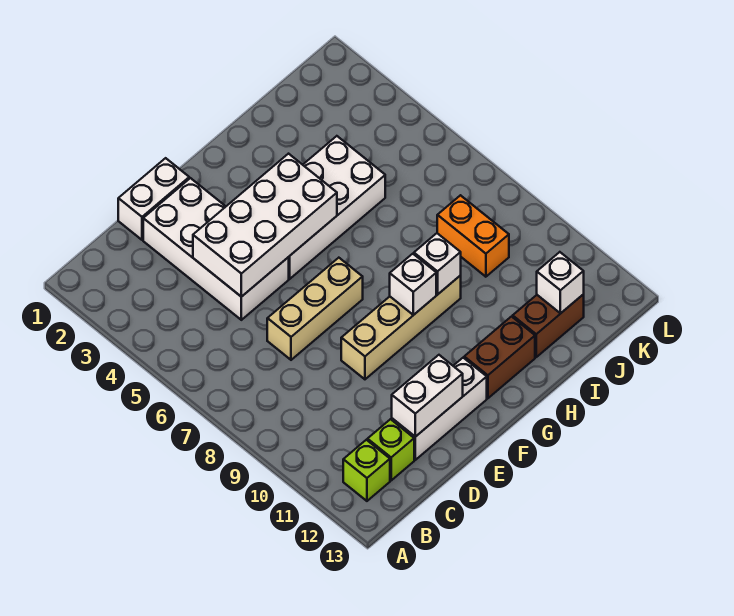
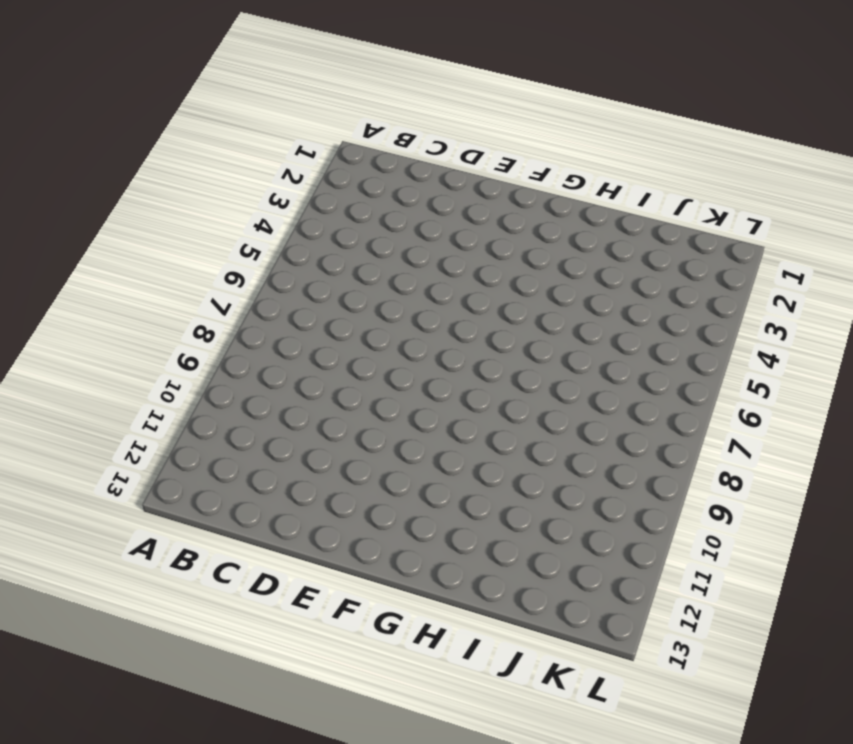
none -> lime brick B12 level 1
none -> lime brick C12 level 1
none -> white brick D1:E1 level 1

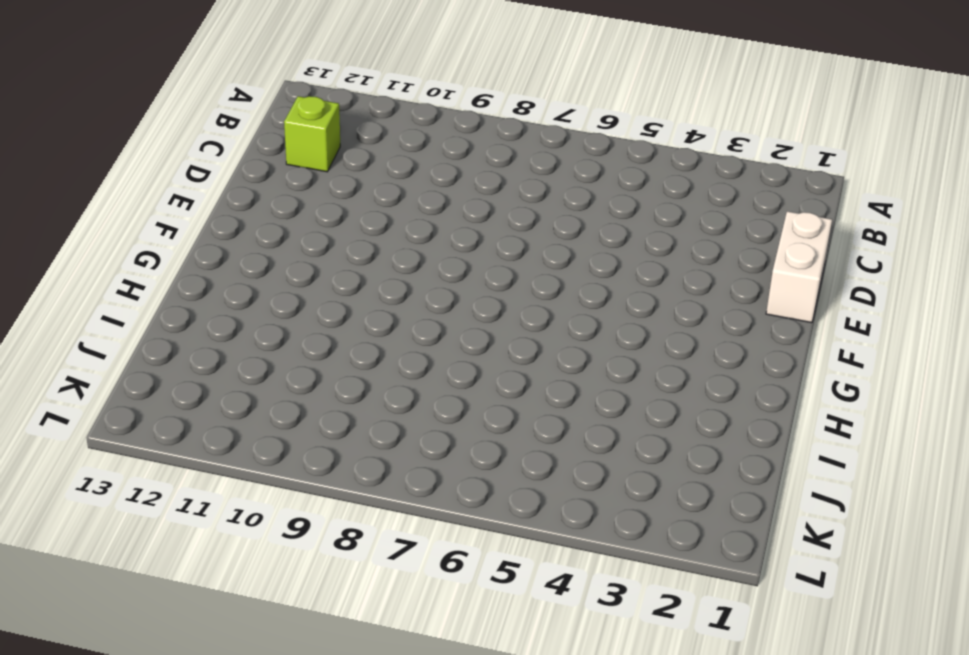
none -> lime brick B12 level 1
none -> white brick D2:E5 level 1
none -> tan brick D7:F7 level 1

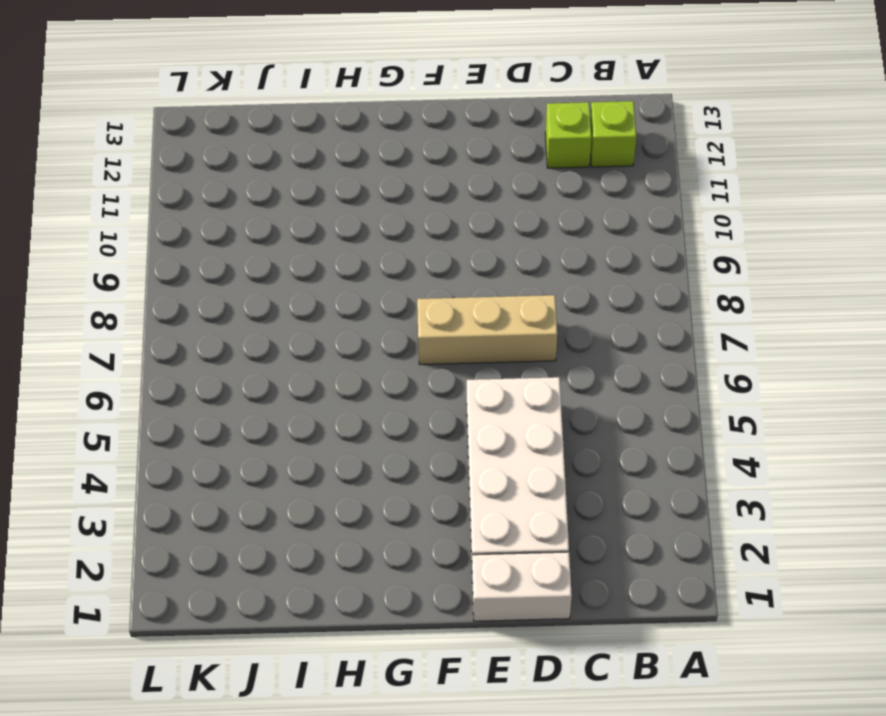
none -> white brick D12:F12 level 1
none -> tan brick E9:H9 level 1
none -> white brick F4:I5 level 1

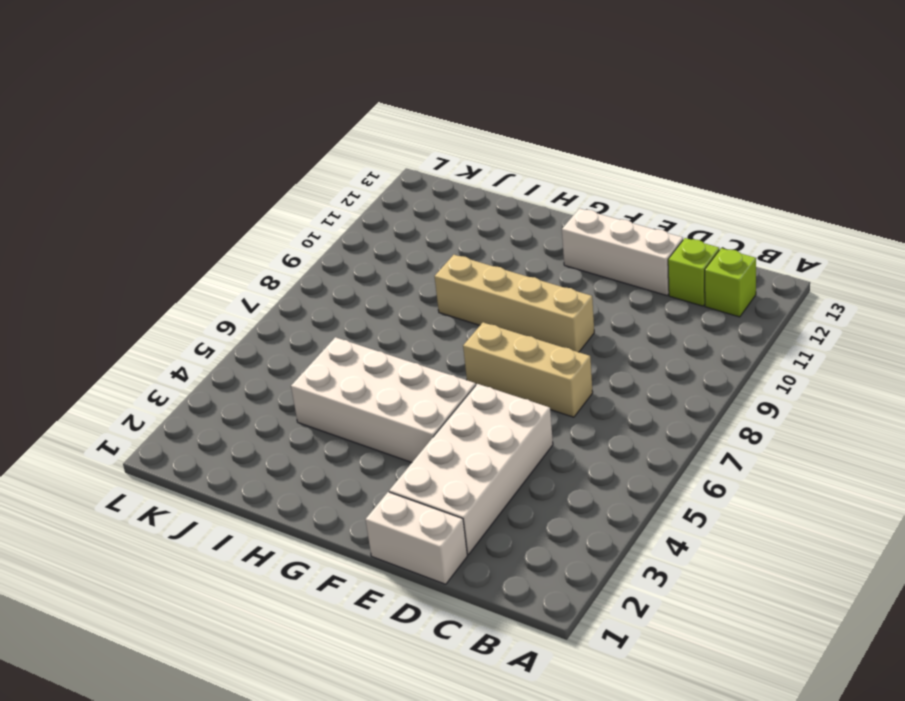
none -> brown brick G12:H12 level 1
none -> brown brick I12:J12 level 1
none -> orange brick J8:J9 level 1

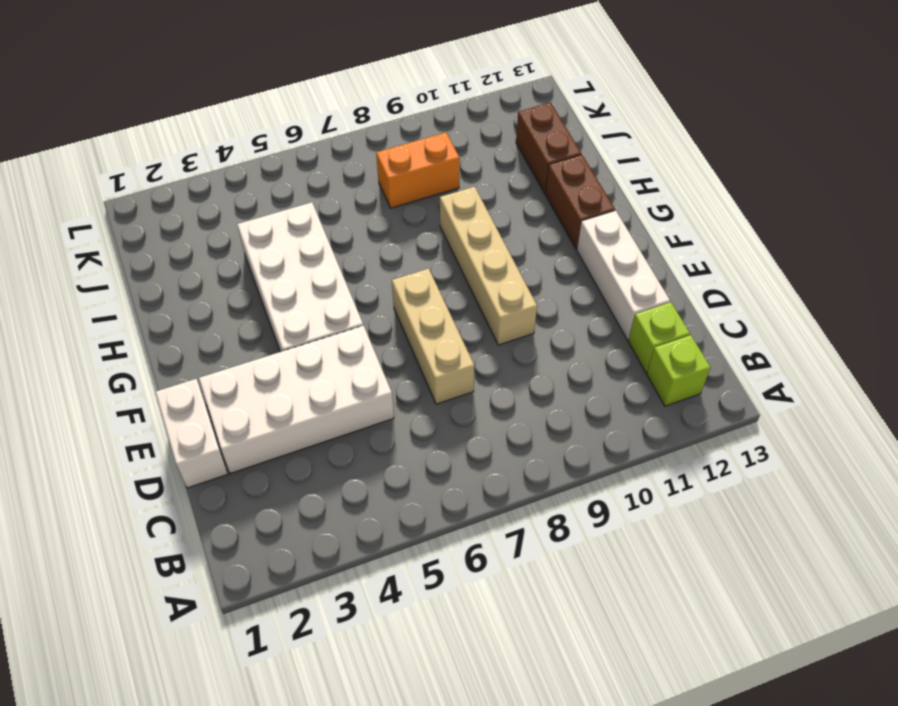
none -> white brick D4:G5 level 2
none -> white brick D12:E12 level 2
none -> white brick G9 level 2

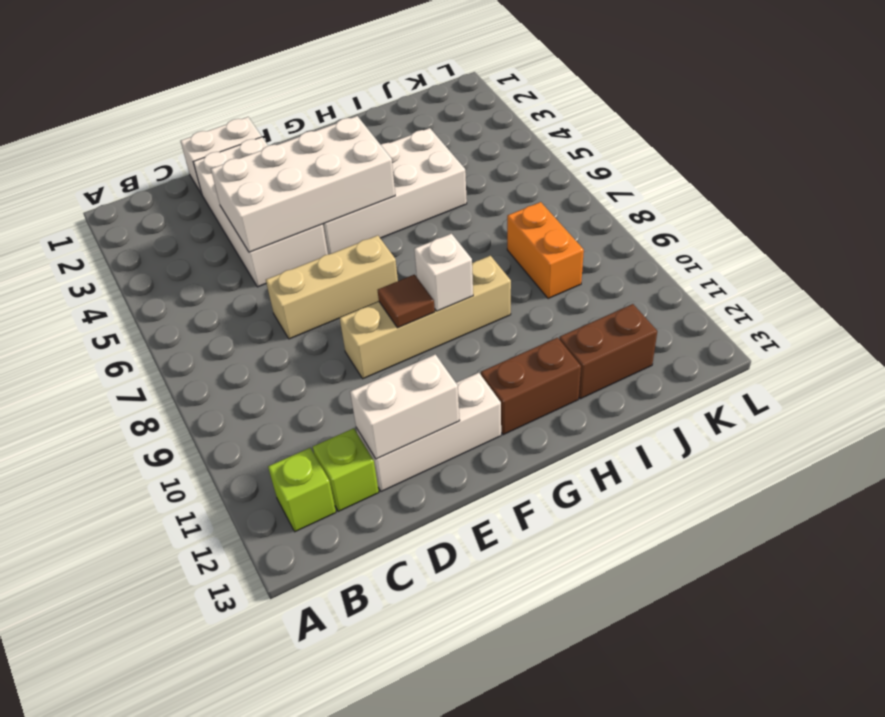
brown tile F9 level 2 -> none
none -> white brick H9 level 2
none -> white brick J12 level 2

